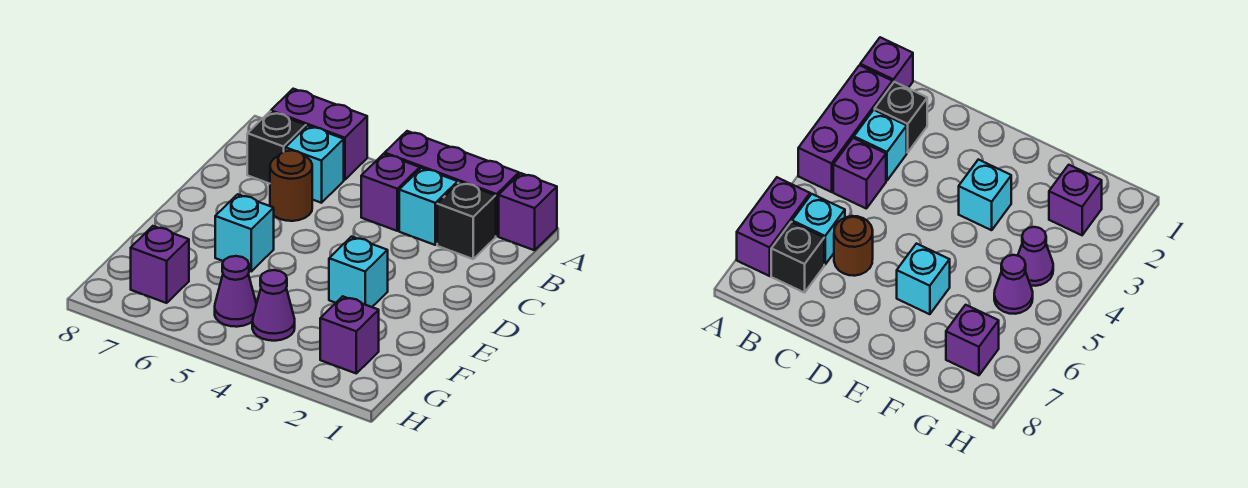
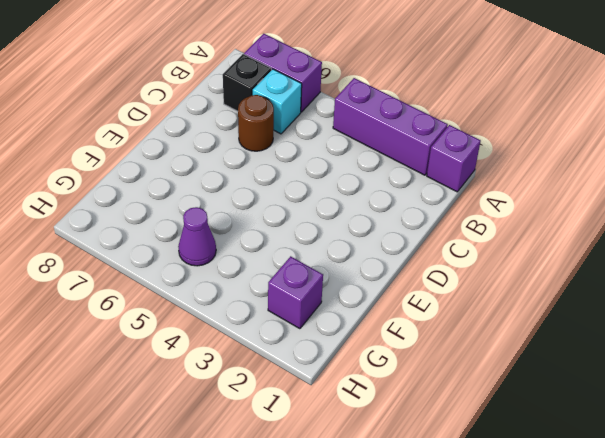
none -> black brick B2 level 1
none -> cyan brick B3 level 1
none -> purple brick B4 level 1

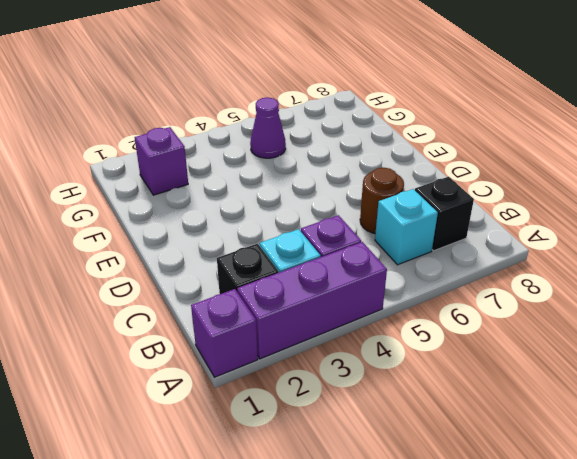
none -> purple brick A6:A7 level 1
none -> cyan brick E3 level 1
none -> cyan brick E6 level 1

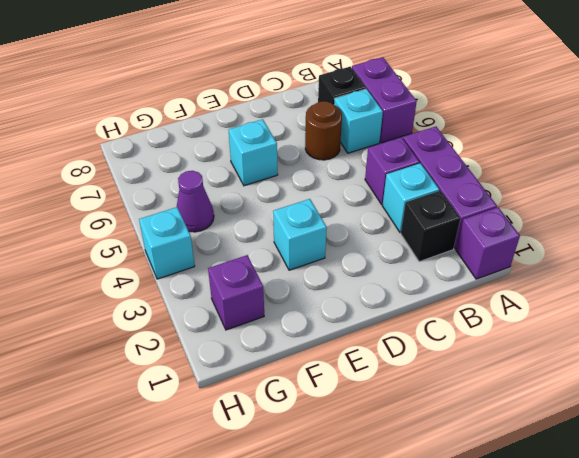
cyan brick H4 level 1 -> none
none -> purple cone G4 level 1
none -> purple brick G7 level 1

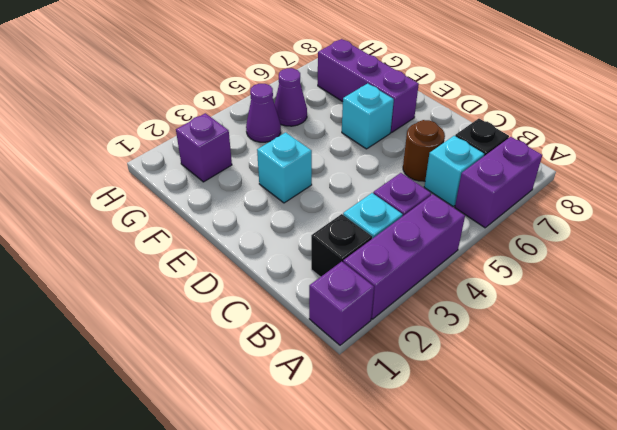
purple brick E7:G7 level 1 -> purple brick G7 level 1

